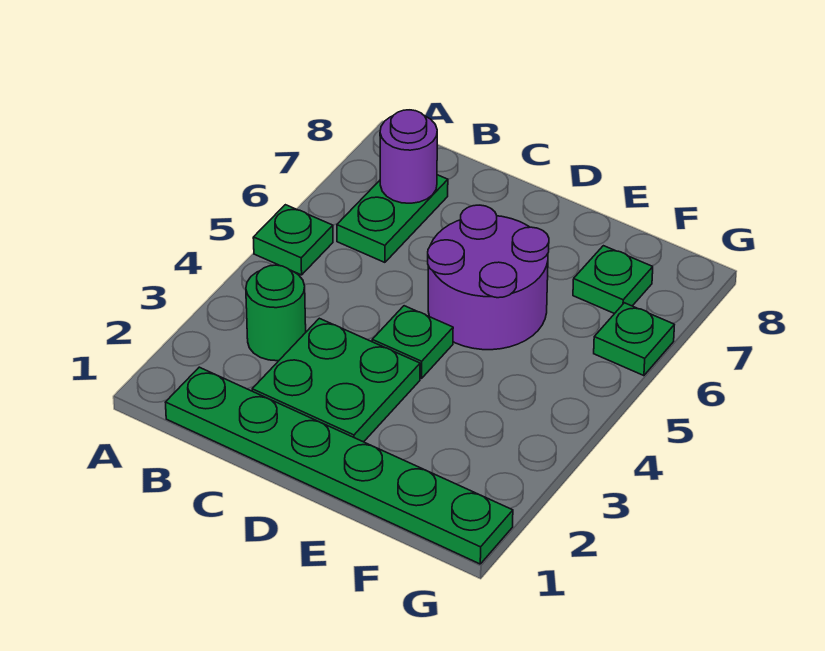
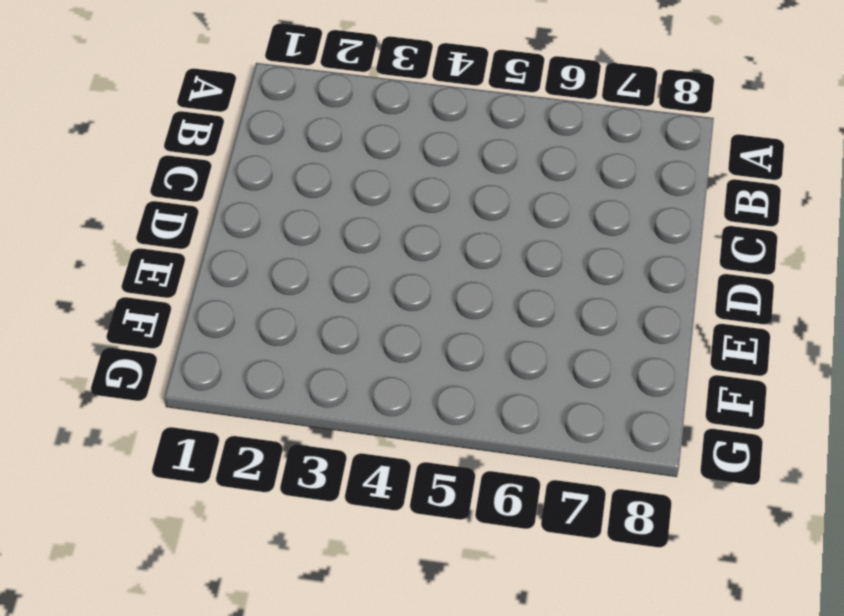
none -> green plate A5 level 1
none -> green plate B1:G1 level 1

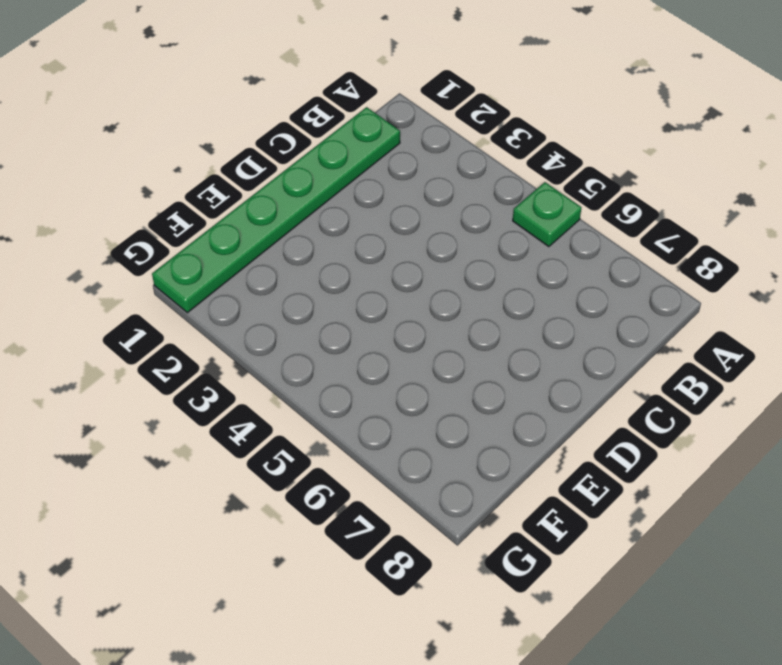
none -> green round brick B3 level 1
none -> green plate B6:B7 level 1

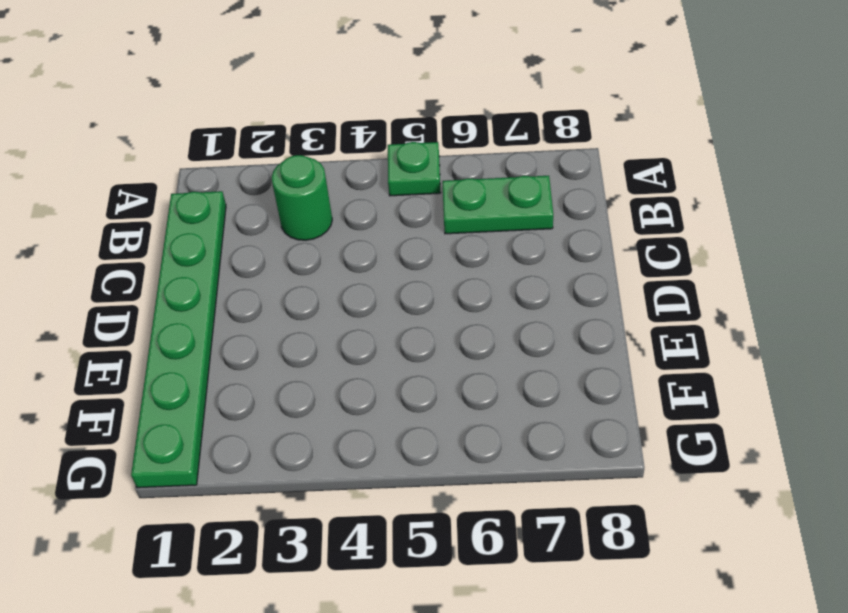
none -> green plate C2:D3 level 1
none -> green plate D4 level 1

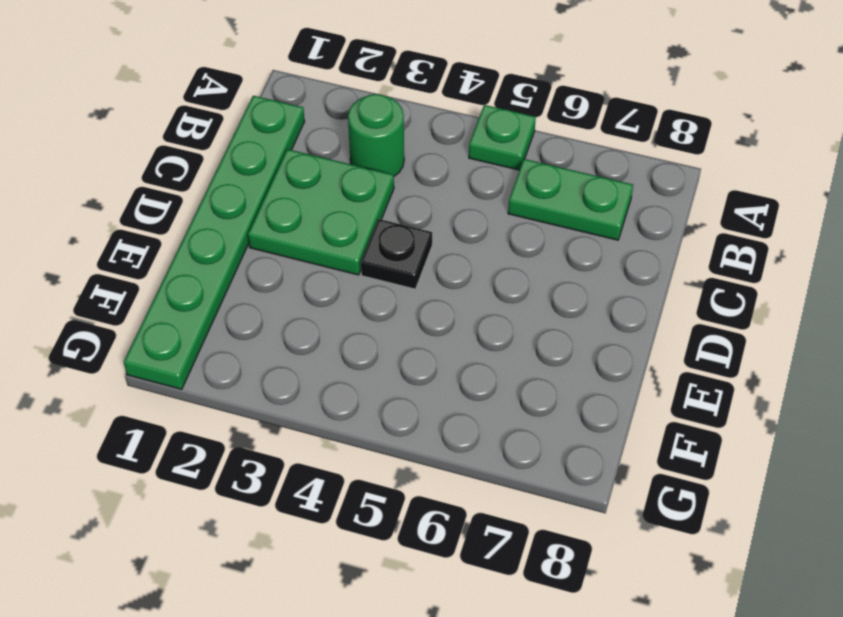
black plate D4 level 1 -> green plate D4 level 1
none -> purple round brick D5:E6 level 1
none -> green plate F7 level 1

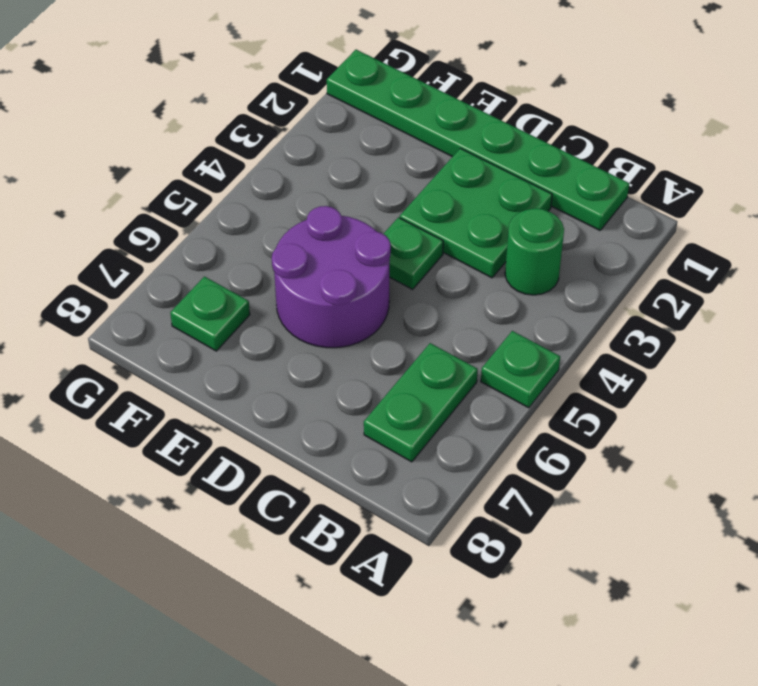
none -> green plate G6 level 1
none -> purple round brick B7 level 2

